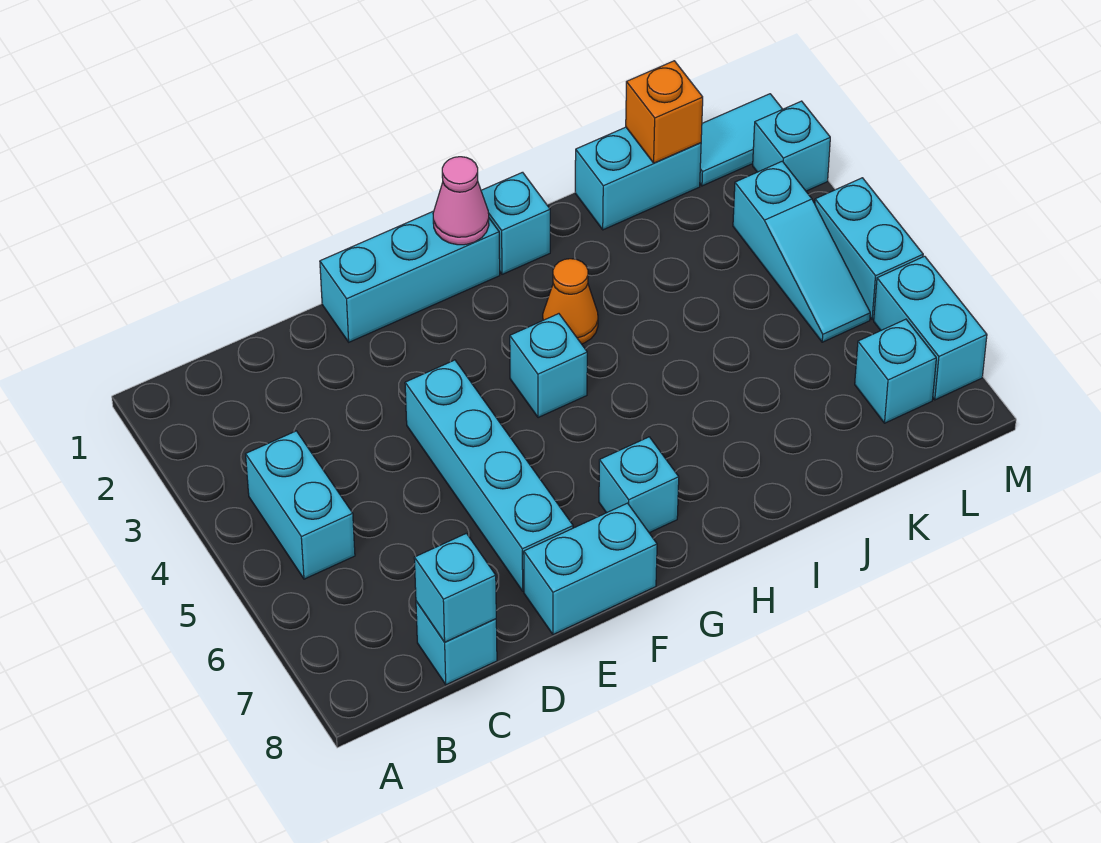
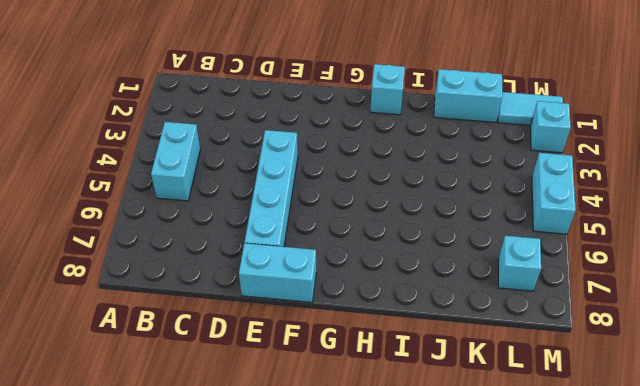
none -> cyan brick C8 level 1
none -> cyan brick E1:G1 level 1
none -> cyan brick G4 level 1

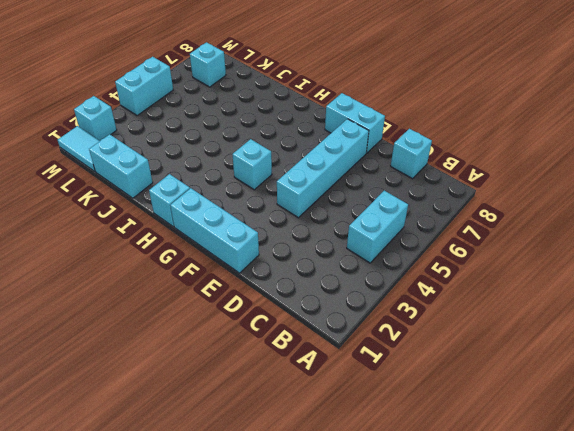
none -> cyan brick G7 level 1
none -> orange cone H3 level 1
none -> cyan slope L3:L5 level 1 top 3

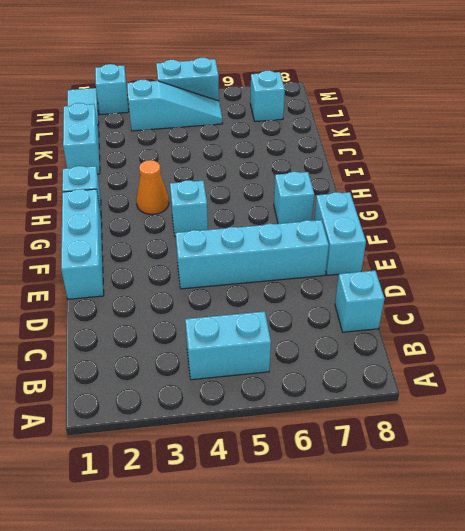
none -> cyan brick M6:M7 level 1
none -> cyan brick C8 level 2
none -> pink cone G1 level 2

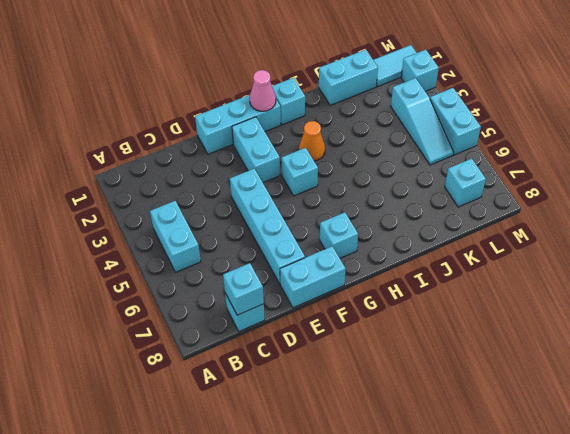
cyan brick F2:F3 level 1 -> cyan brick M6:M7 level 1
none -> orange brick K1 level 2

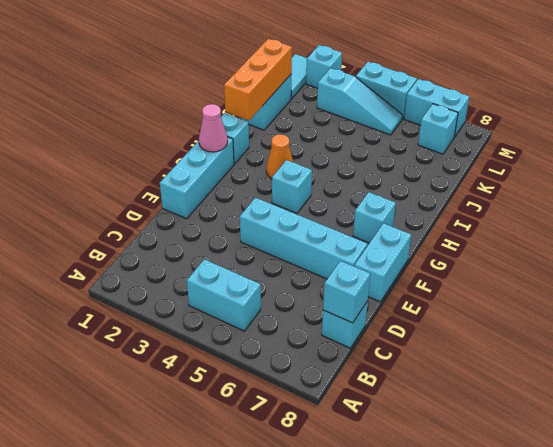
orange brick I1:K1 level 2 -> orange brick K1 level 2

